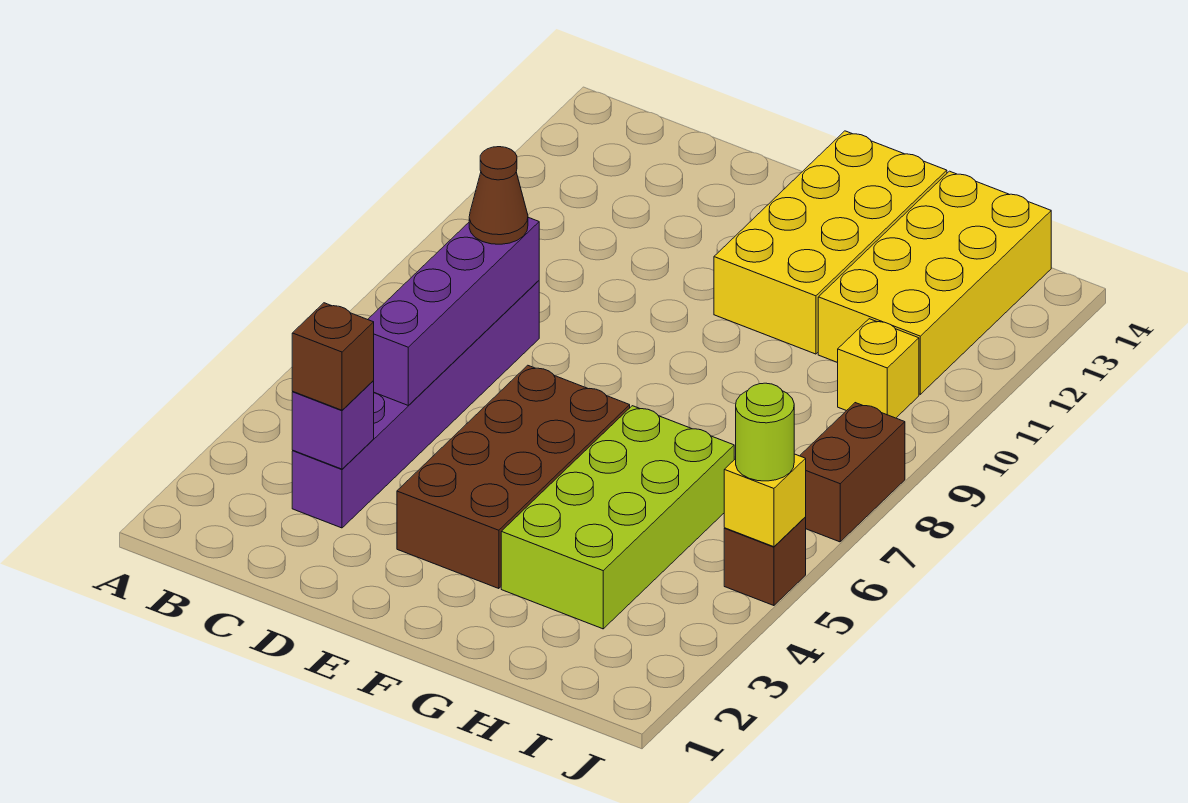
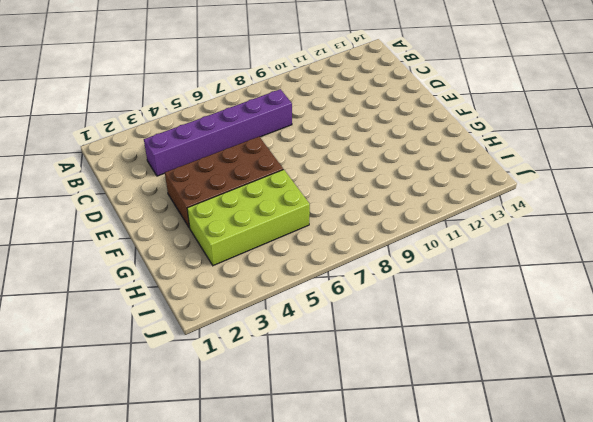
none -> yellow brick F11:G14 level 1
none -> yellow brick H11:I14 level 1
none -> yellow brick I10 level 1

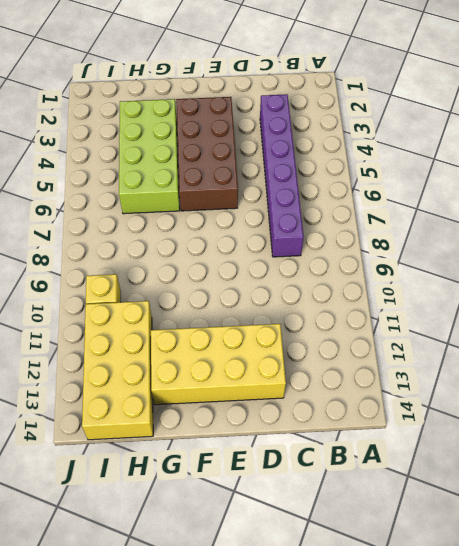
yellow brick D12:G13 level 1 -> yellow brick F11:G14 level 1
none -> brown brick J5 level 1
none -> brown brick J7:J8 level 1
none -> purple brick C3 level 2

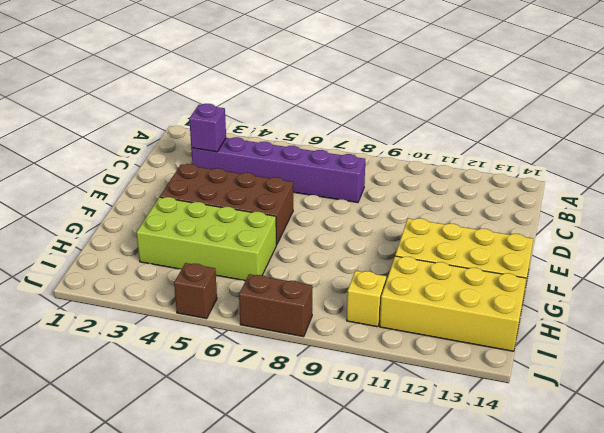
none -> purple brick C5:C8 level 2
none -> yellow brick J5 level 2
none -> brown brick C3 level 3

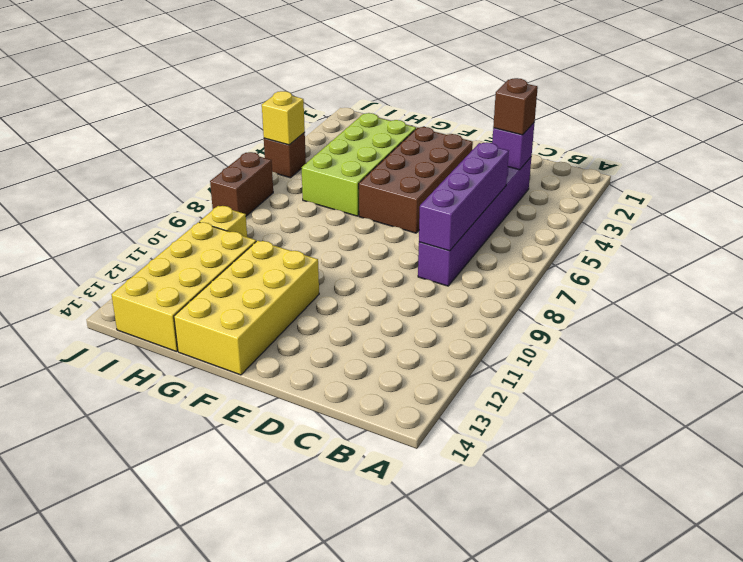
none -> brown cone C8 level 3
none -> lime round brick J5 level 3

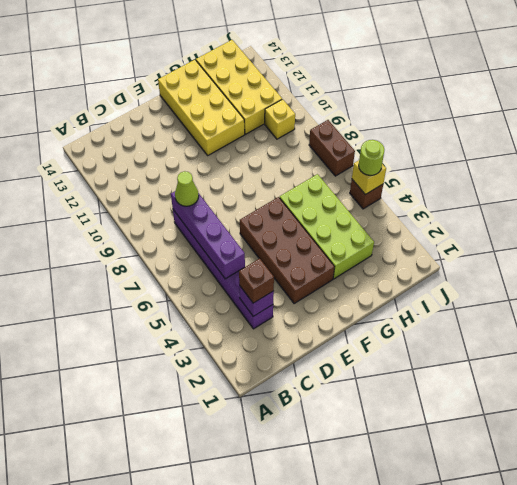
lime cone C8 level 3 -> brown cone C8 level 3

